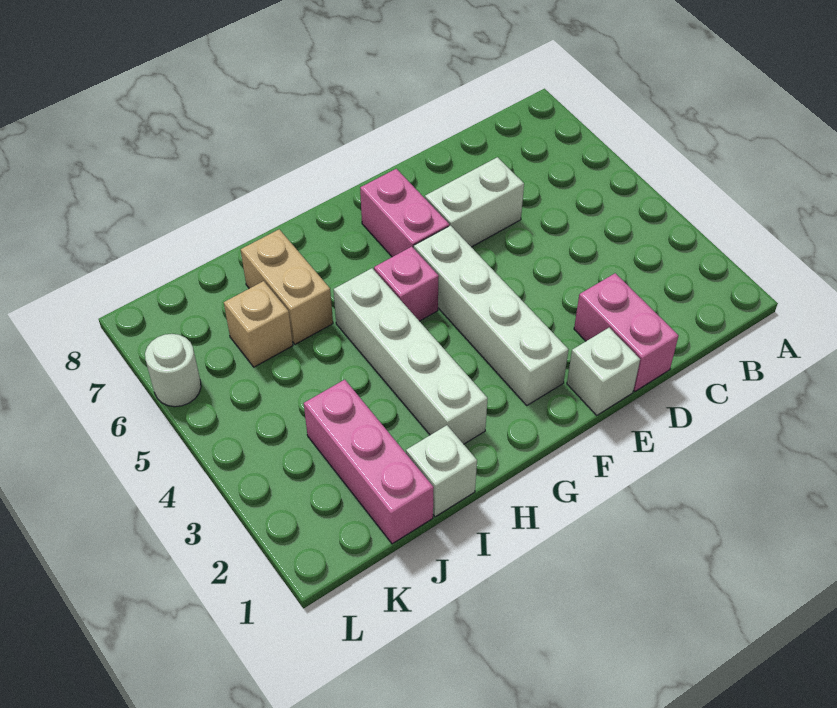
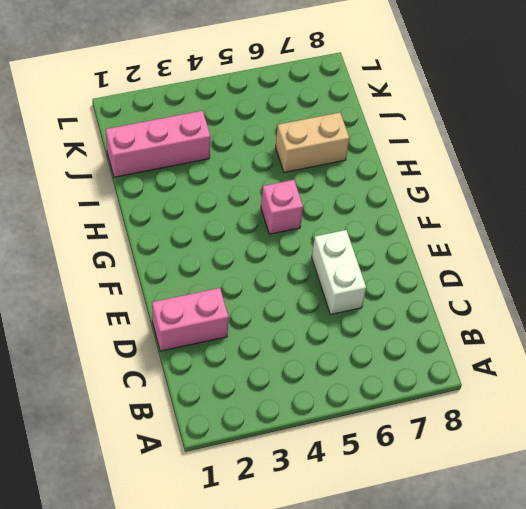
none -> white brick E1 level 1
none -> white brick F2:F5 level 1
none -> pink brick F6:F7 level 1

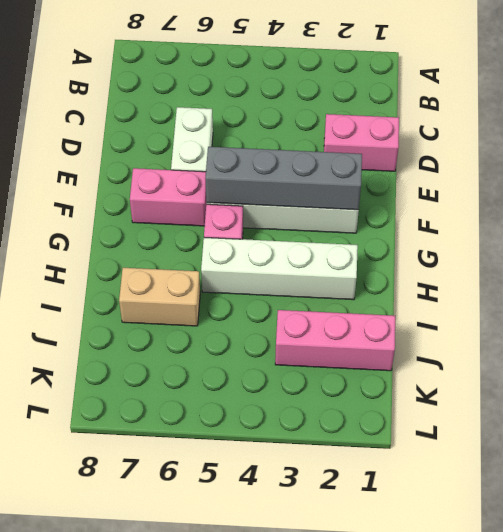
grey brick F2:F5 level 2 -> none
none -> white brick E1 level 1
none -> white brick I1 level 1
none -> tan brick J6 level 1

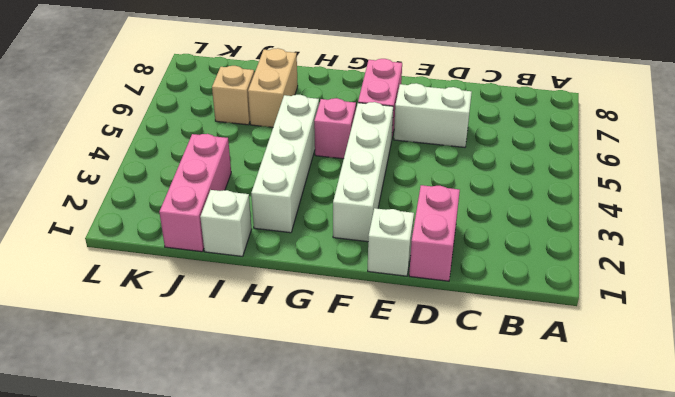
none -> white round brick L6 level 1

